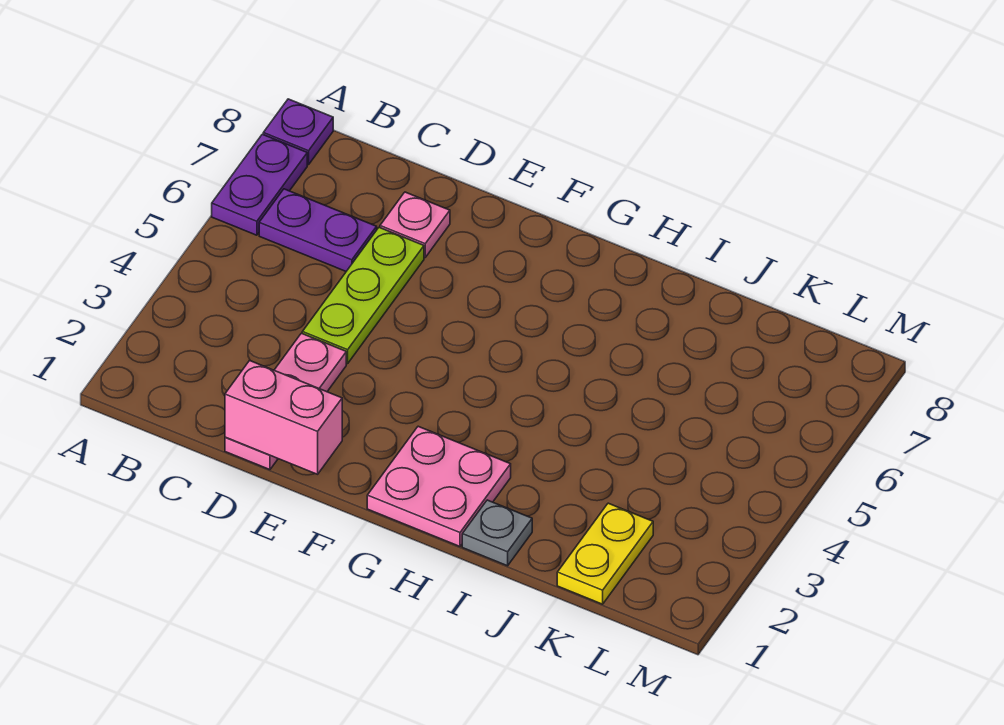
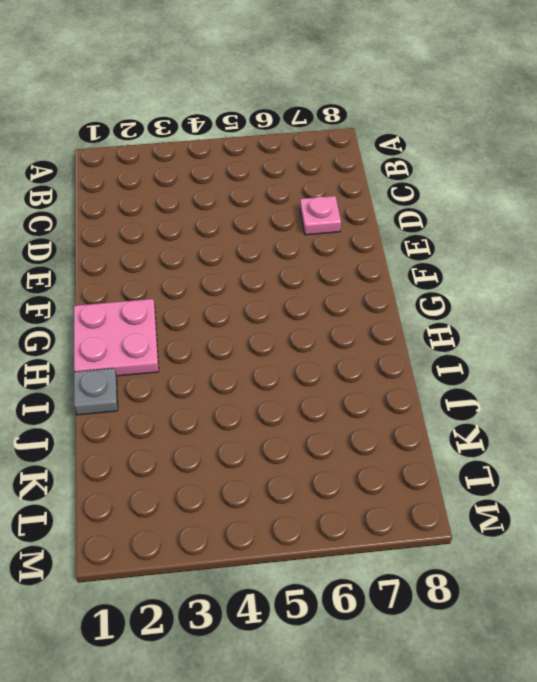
none -> purple plate A6:A7 level 1
none -> purple plate A8 level 1

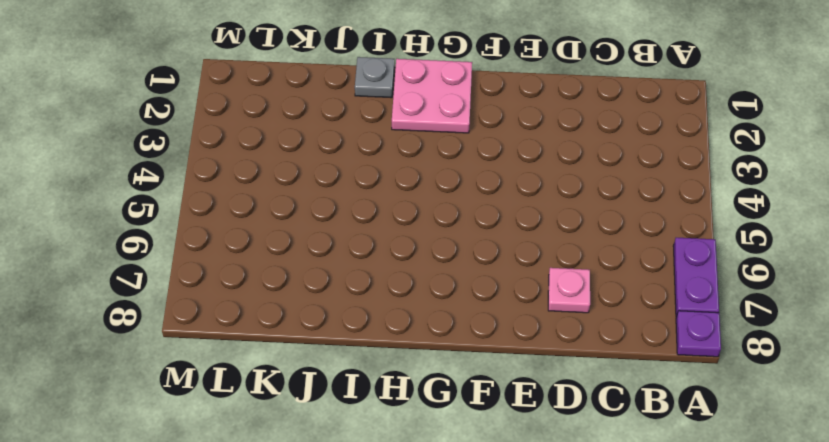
none -> purple plate B6:C6 level 1
none -> pink plate D1:D3 level 1

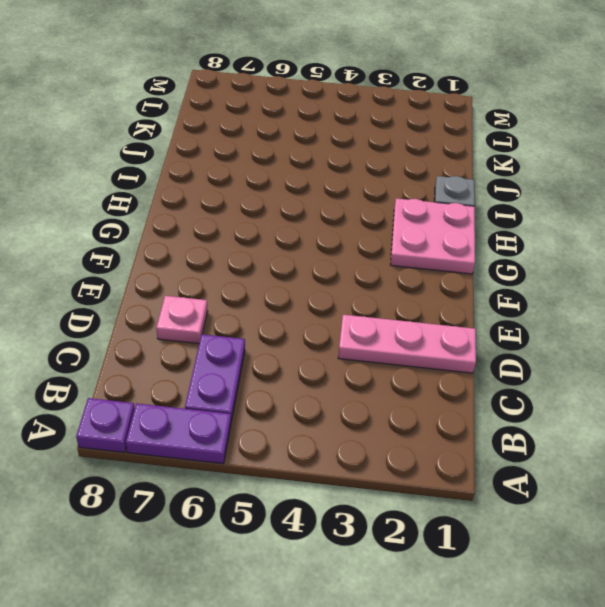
none -> lime plate D4:D6 level 1
none -> yellow plate K1:K2 level 1

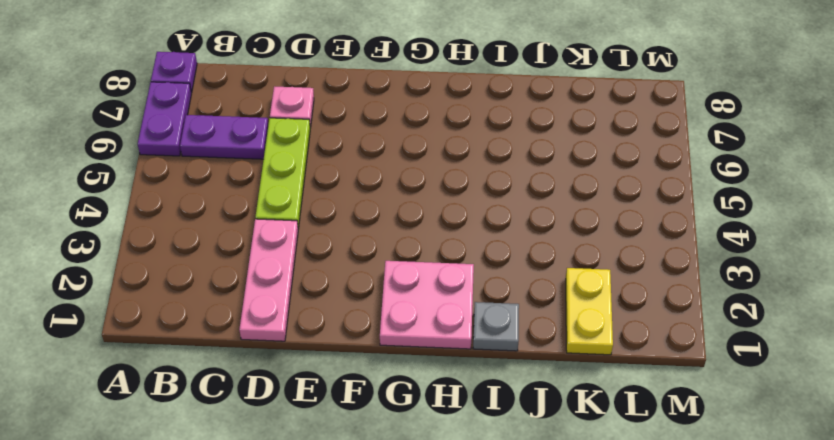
none -> pink brick D1:E1 level 2

